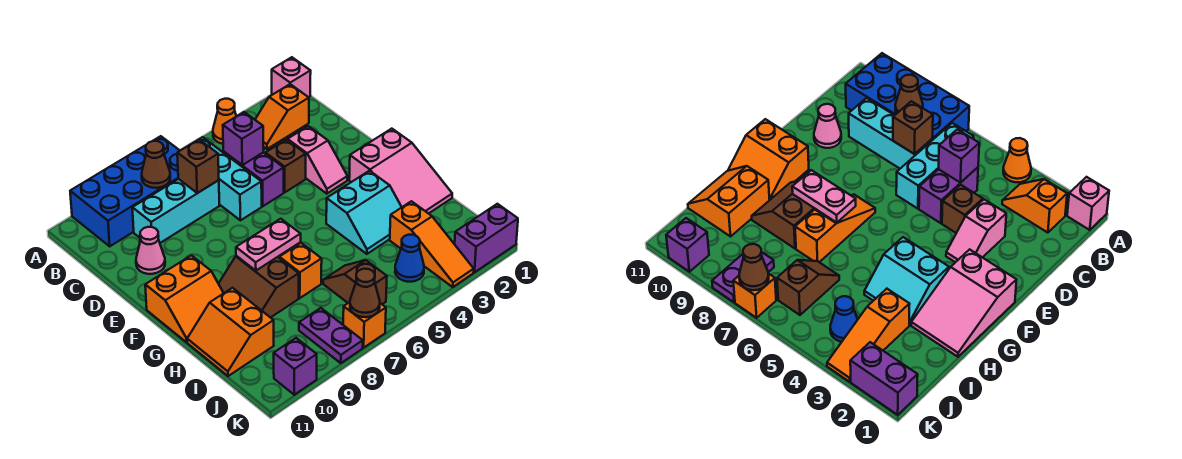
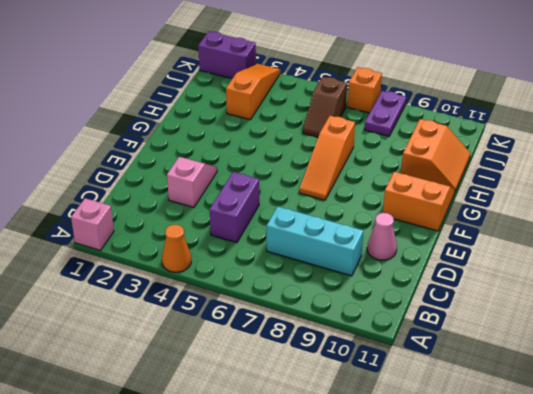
none -> blue brick A7:B10 level 1
none -> orange slope B2:B3 level 1 top 2
none -> cyan brick B6:D6 level 1

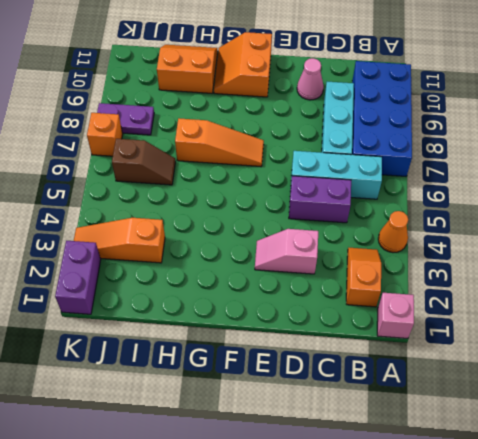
none -> brown brick D4 level 1
none -> pink slope F1:H2 level 1 top F
none -> cyan slope G3:H4 level 1 top G

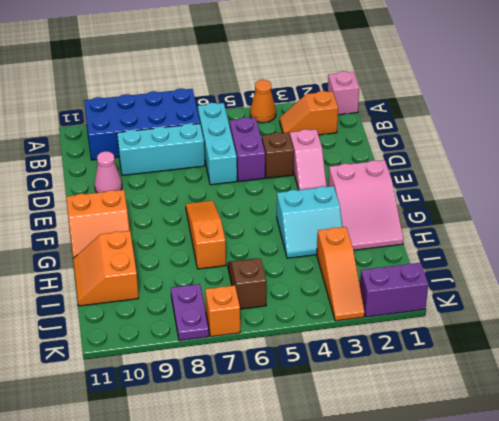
none -> brown slope G8:H9 level 1 top 8
none -> blue cone J4 level 1
none -> purple brick K10 level 1

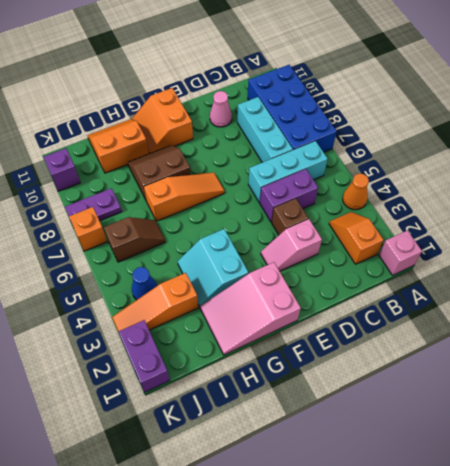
none -> brown cone B8 level 2
none -> purple brick C5 level 2
none -> brown brick C7 level 2

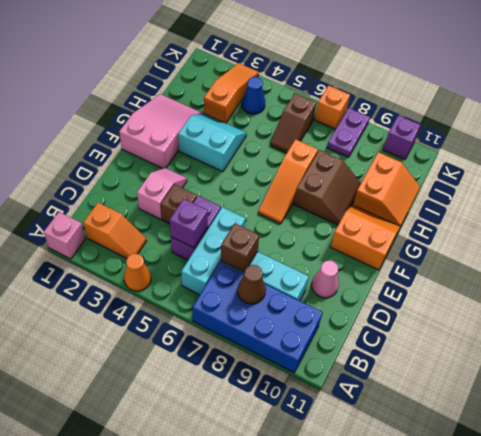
none -> purple brick K1:K2 level 1
none -> pink plate G7:G8 level 2
none -> brown cone K7 level 2

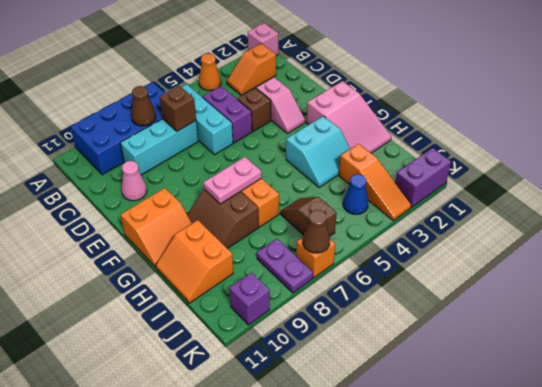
none -> purple brick C5 level 2

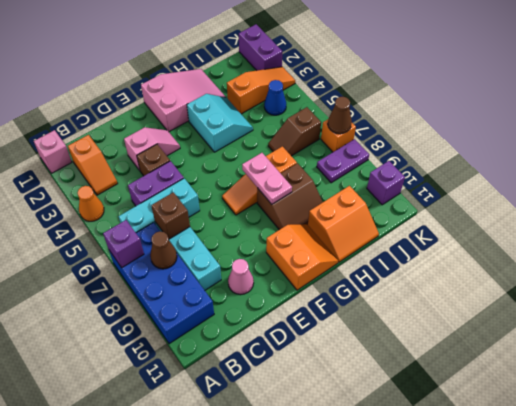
purple brick A7 level 2 -> purple brick C5 level 2

